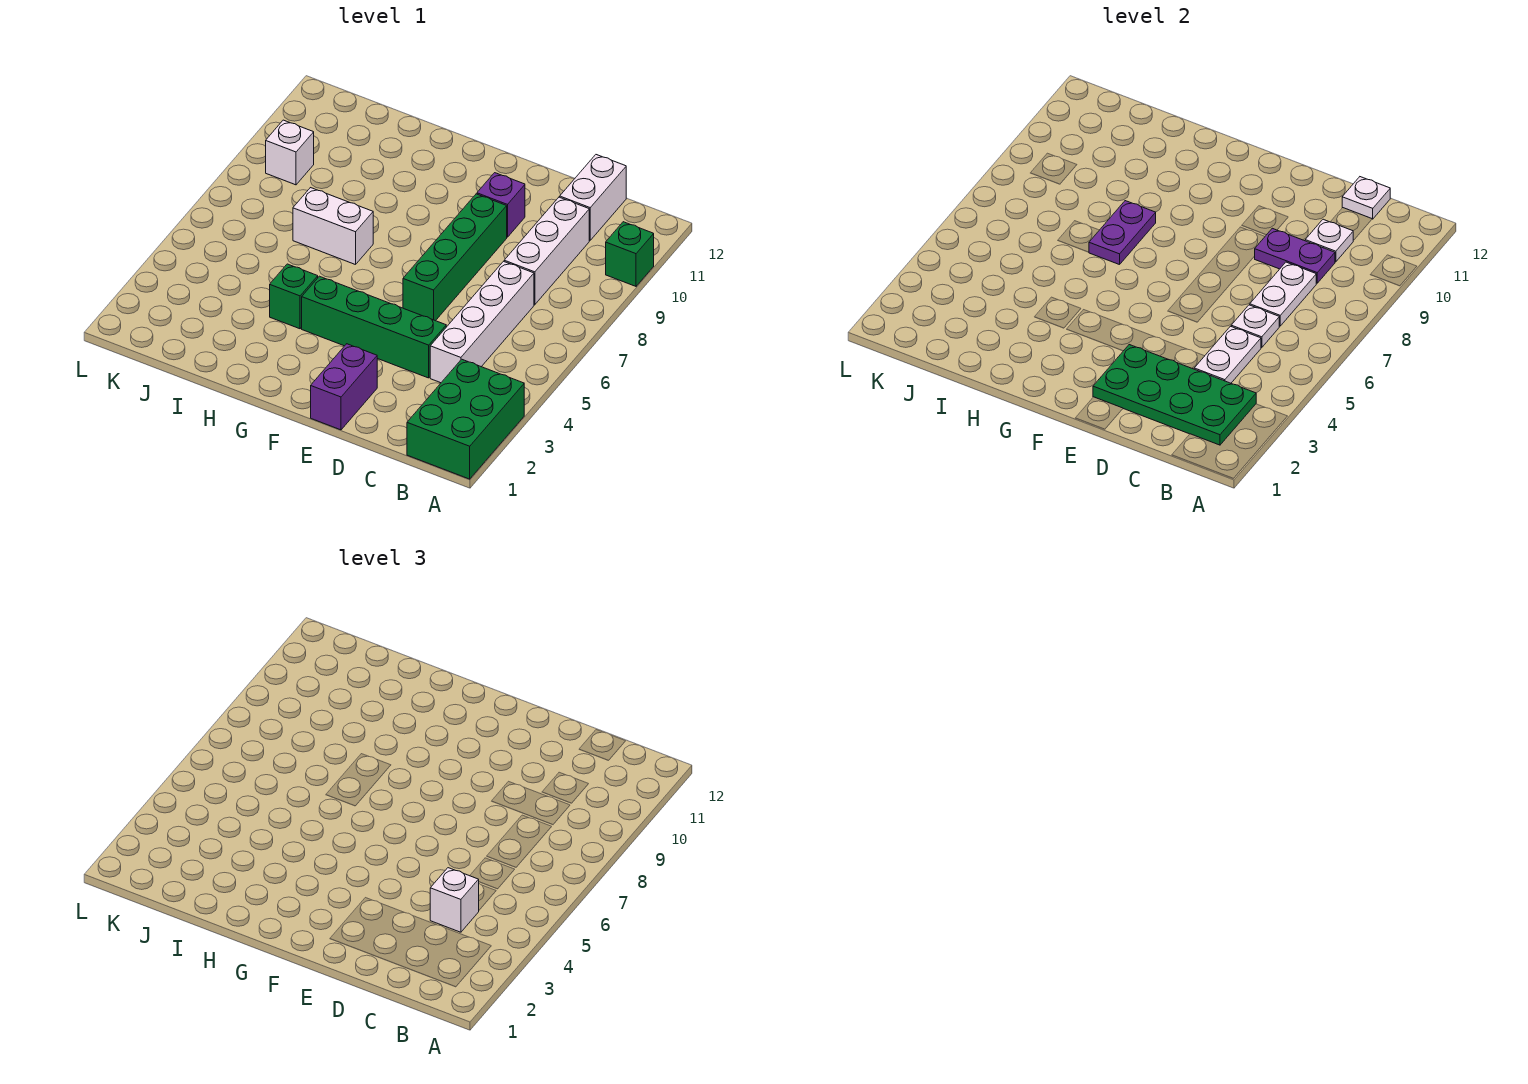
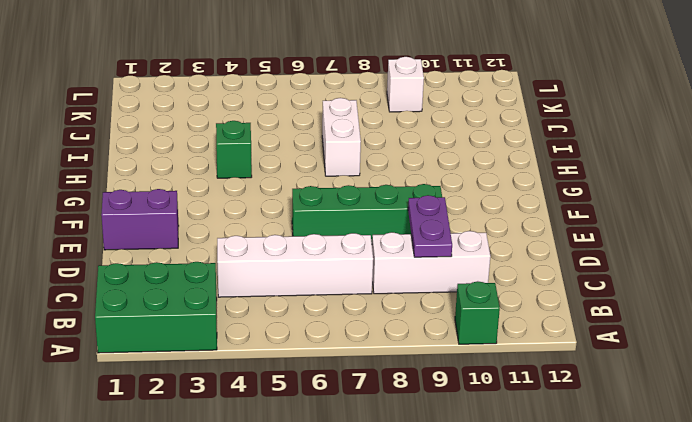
none -> white brick C11:C12 level 1
none -> green brick D4:G4 level 1
none -> purple brick E10 level 1

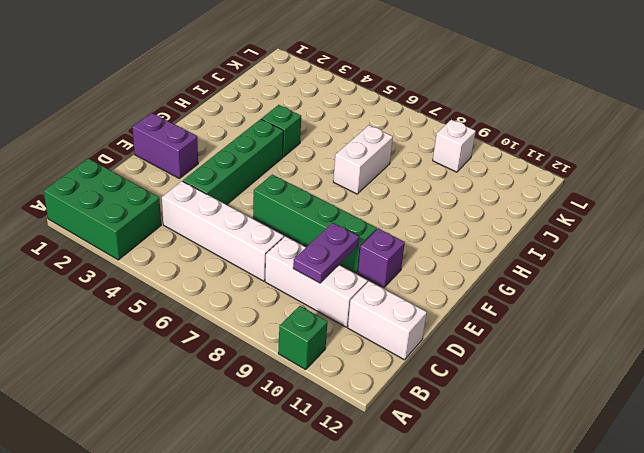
none -> green plate B2:E3 level 2
none -> white plate C4:C5 level 2
none -> white plate C6 level 2

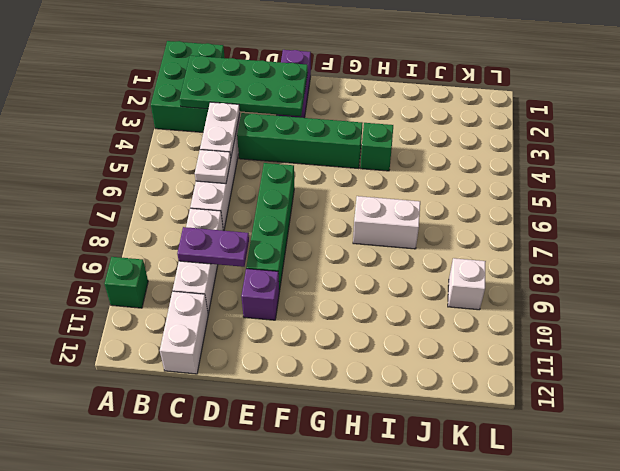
none -> white plate C7:C8 level 2
none -> white plate C10 level 2
none -> white plate C12 level 2

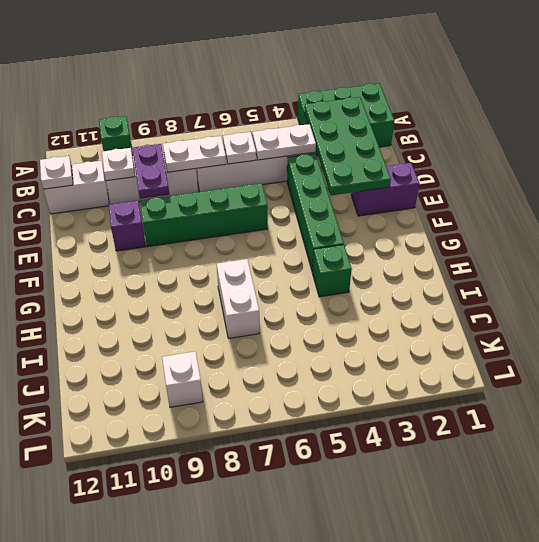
none -> purple plate H7:H8 level 2
none -> white brick C4 level 3

